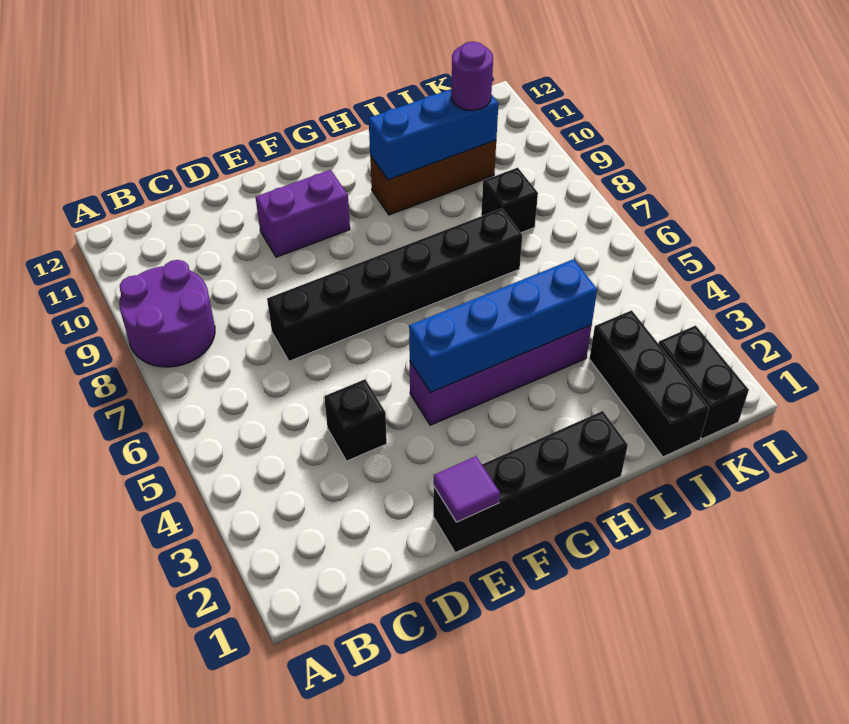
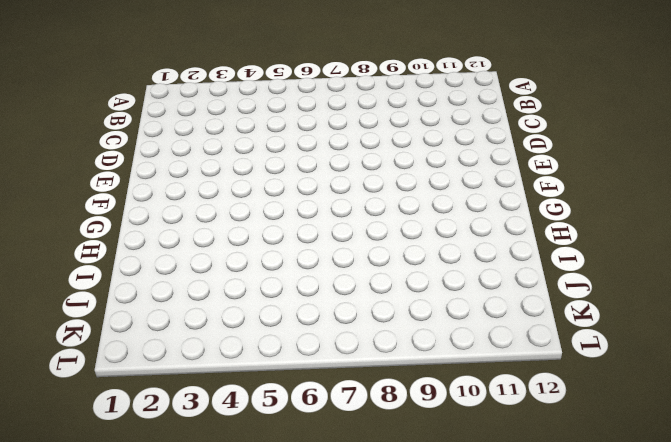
none -> purple round brick A8:B9 level 1
none -> black brick D4 level 1
none -> black brick D7:I7 level 1

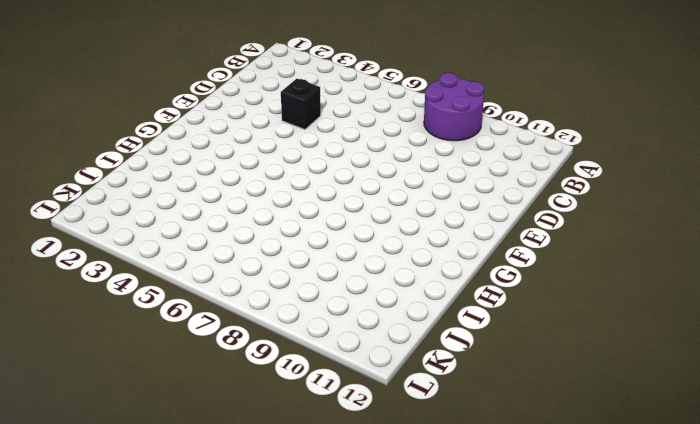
none -> black brick D7:I7 level 1
none -> black brick E1:H1 level 1
none -> purple brick E10:F10 level 1

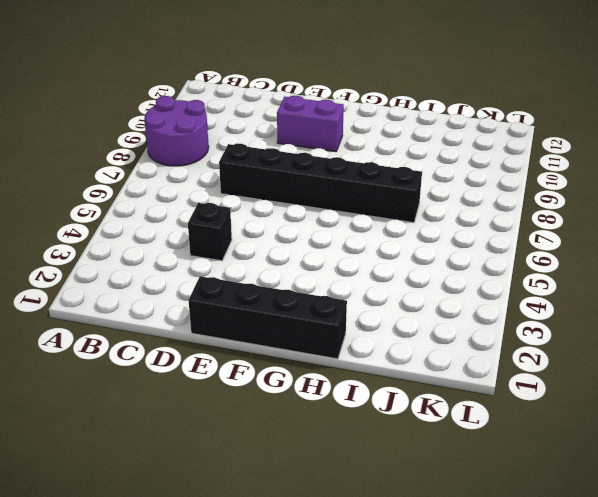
none -> purple brick F4:I4 level 1
none -> brown brick H10:J10 level 1
none -> black brick J1:J3 level 1

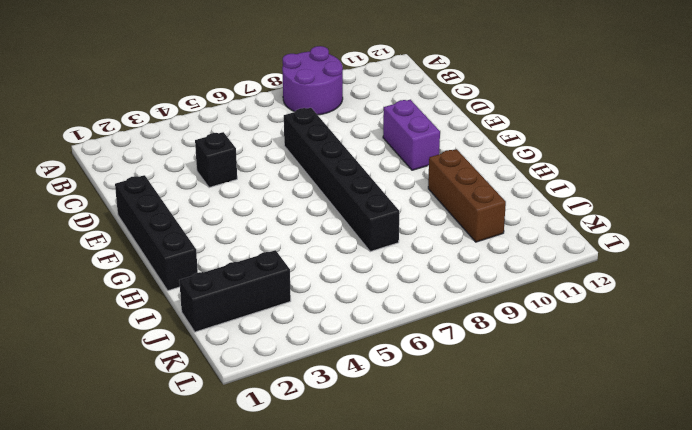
none -> purple brick F4:I4 level 1
none -> black brick J8 level 1
none -> black brick K1:K2 level 1

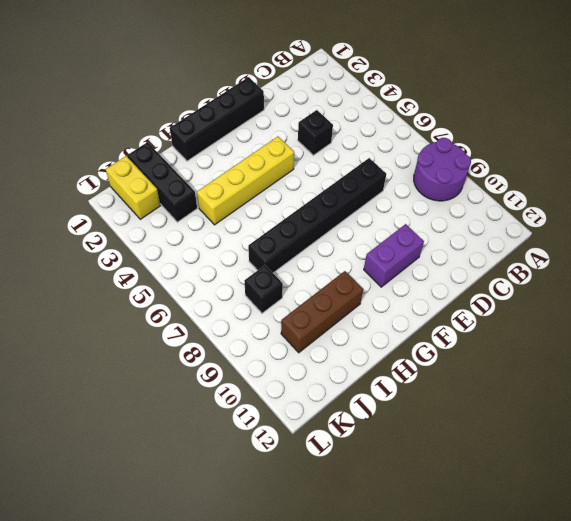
yellow brick F4:I4 level 1 -> purple brick F4:I4 level 1
yellow brick K1:K2 level 1 -> black brick K1:K2 level 1
none -> purple tile E1 level 2
none -> blue brick F4:I4 level 2
none -> blue brick H10:J10 level 2

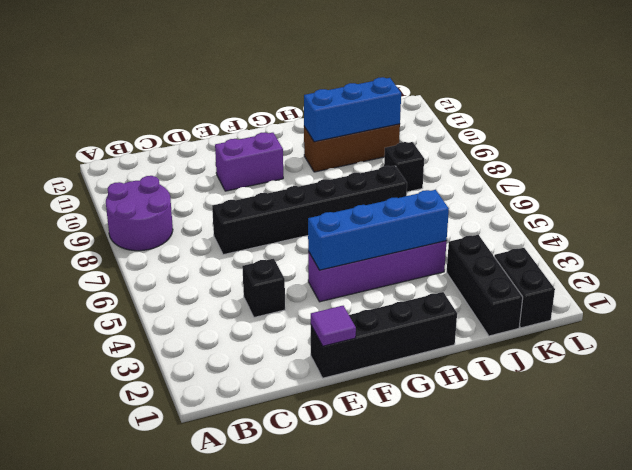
none -> purple round brick J10 level 3

